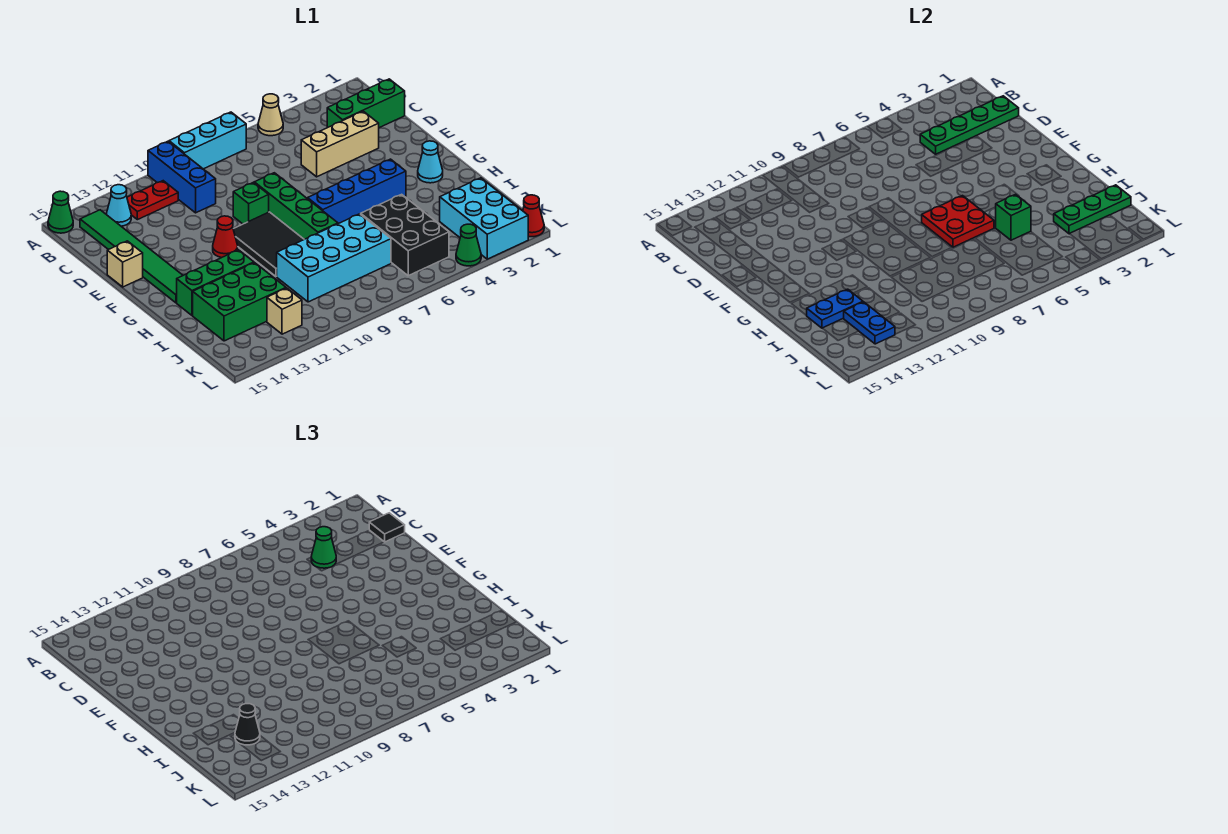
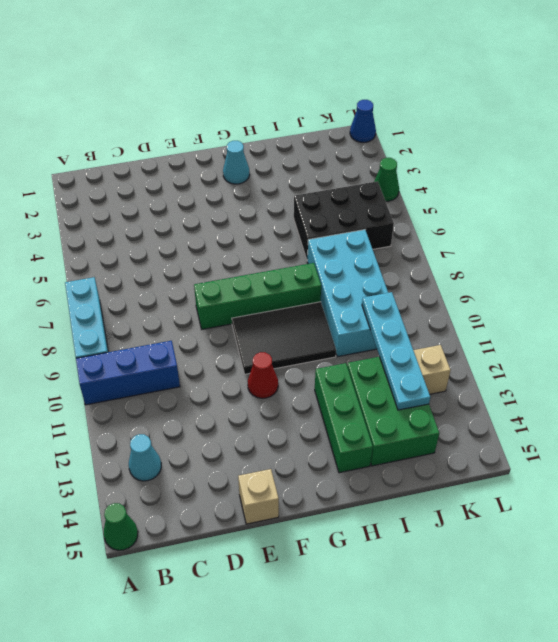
cyan plate J10:J13 level 2 -> blue plate J13:K13 level 2
blue cone L1 level 1 -> red cone L1 level 1
none -> tan cone A5 level 1
none -> red plate B11:B12 level 1
none -> green tile B14:G14 level 1
none -> green brick C1:C3 level 1

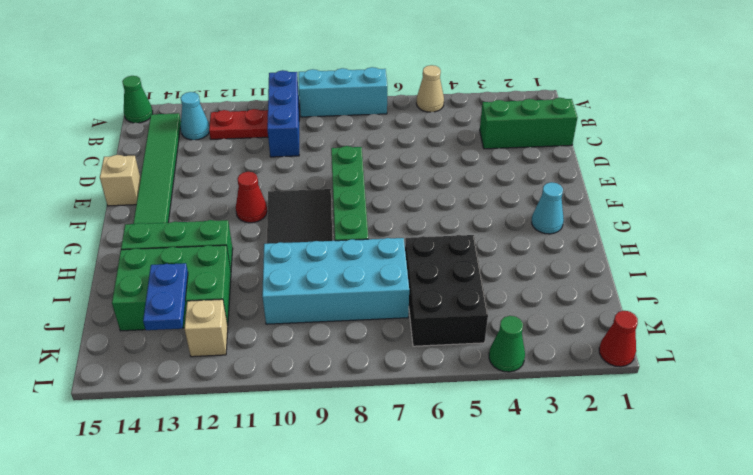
none -> tan brick D3:D5 level 1
none -> green brick E9 level 1
none -> blue brick G4:G7 level 1
none -> cyan brick J2:L3 level 1

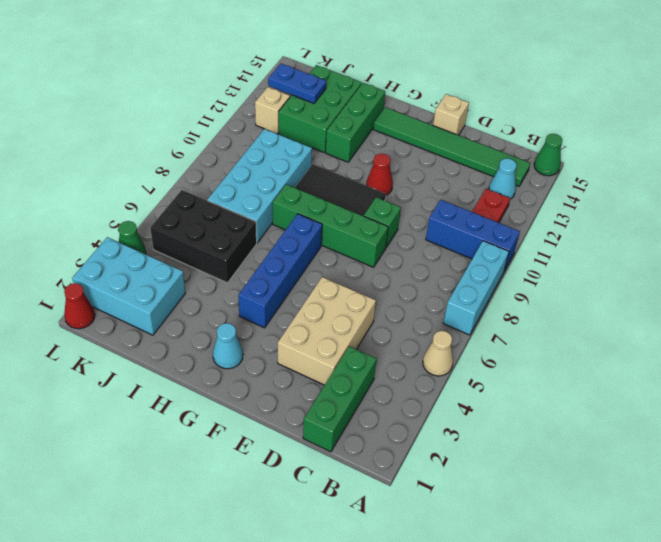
tan brick D3:E5 level 1 -> tan brick D3:D5 level 1
none -> green plate C1:C4 level 2
none -> red plate G6:H7 level 2
none -> green brick I5 level 2
none -> blue plate I13:I14 level 2

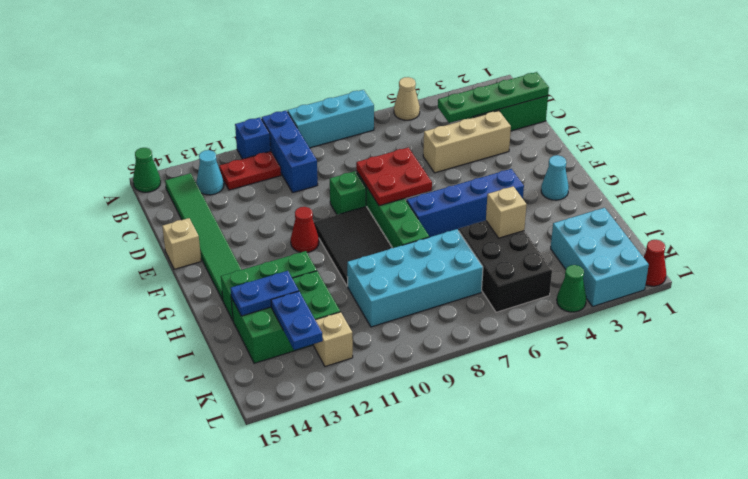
blue brick A11 level 1 -> none
red plate E7:F8 level 2 -> red plate G6:H7 level 2
tan brick I5 level 2 -> green brick I5 level 2
none -> green plate J1:J3 level 2
none -> black tile C1 level 3
none -> green cone C4 level 3
none -> black cone J13 level 3

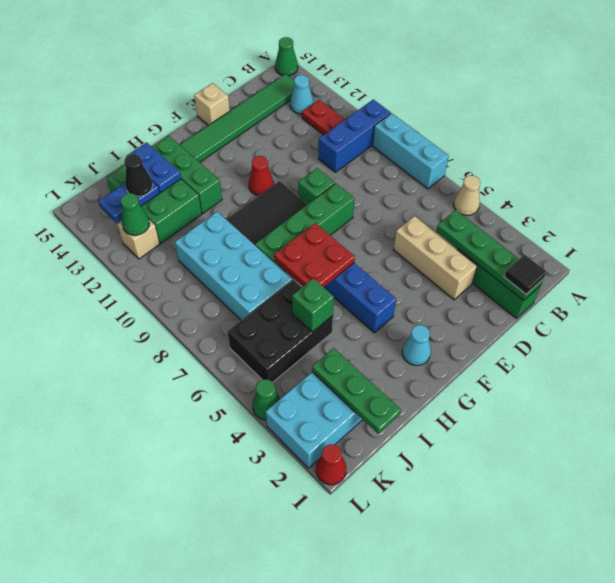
green cone K12 level 2 -> green cone C4 level 3

